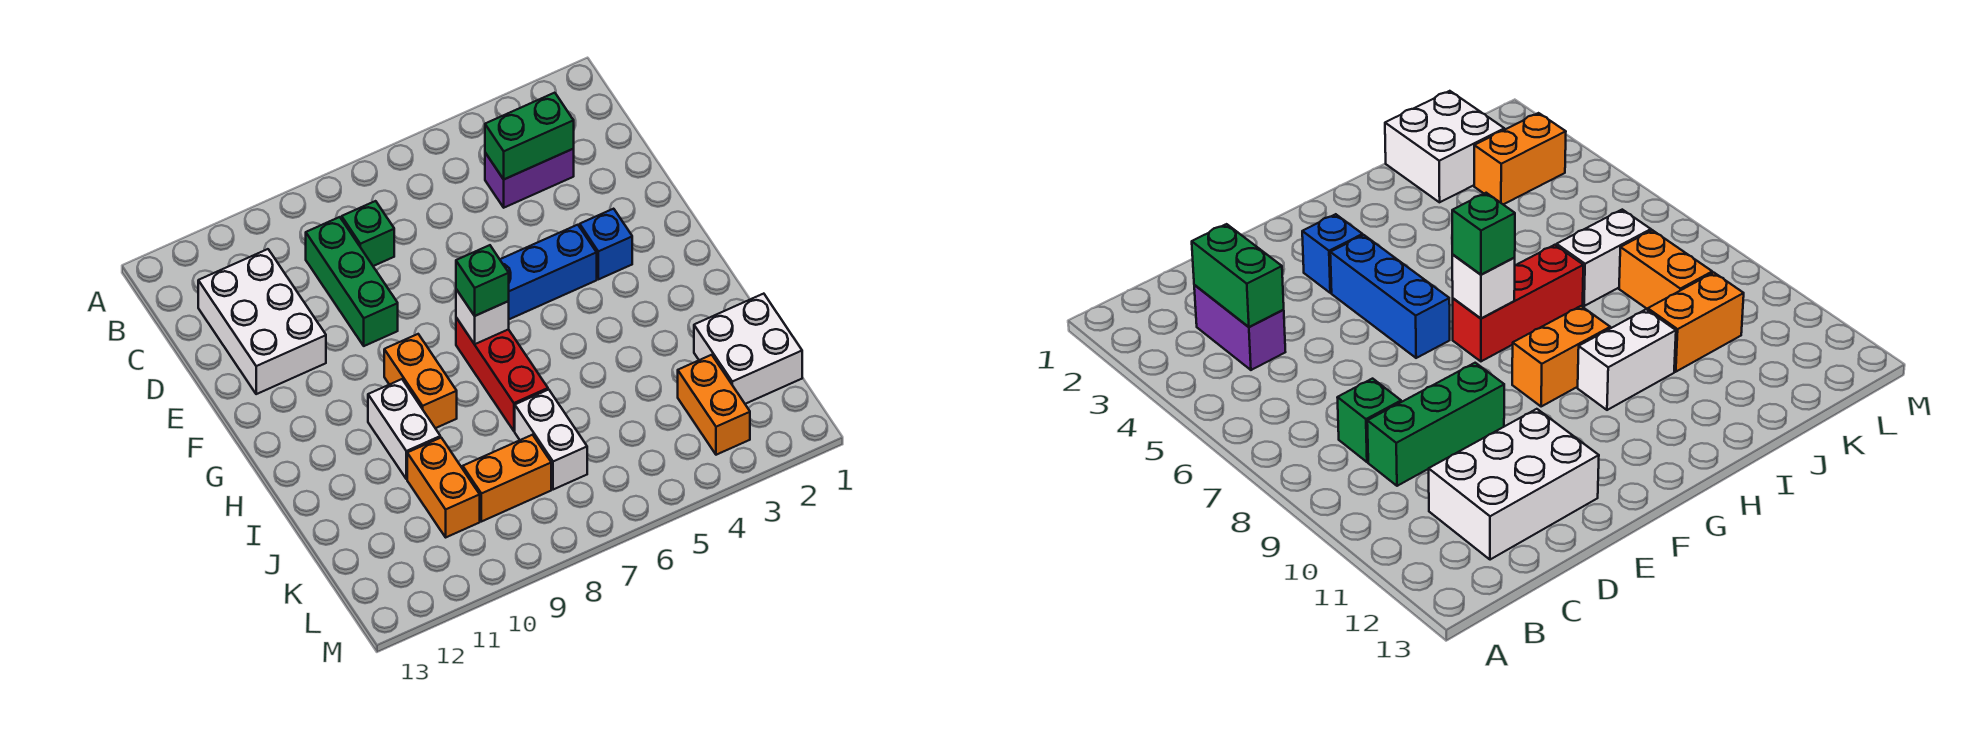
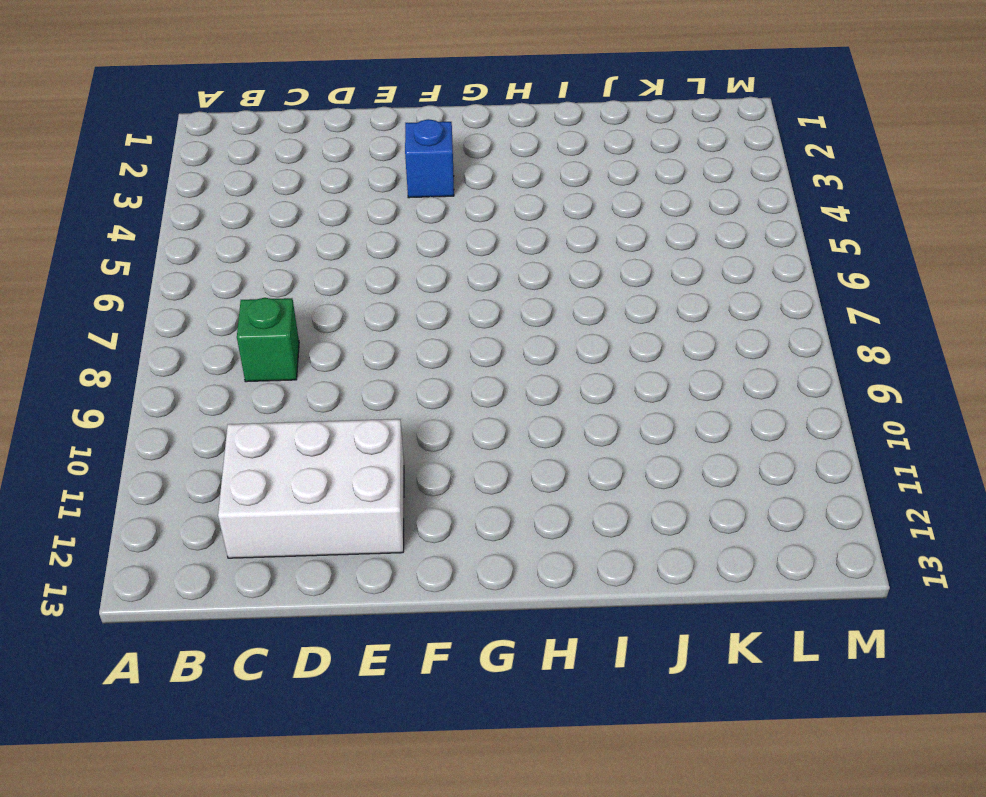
none -> purple brick C3:C4 level 1
none -> green brick C9:E9 level 1
none -> blue brick F4:F6 level 1

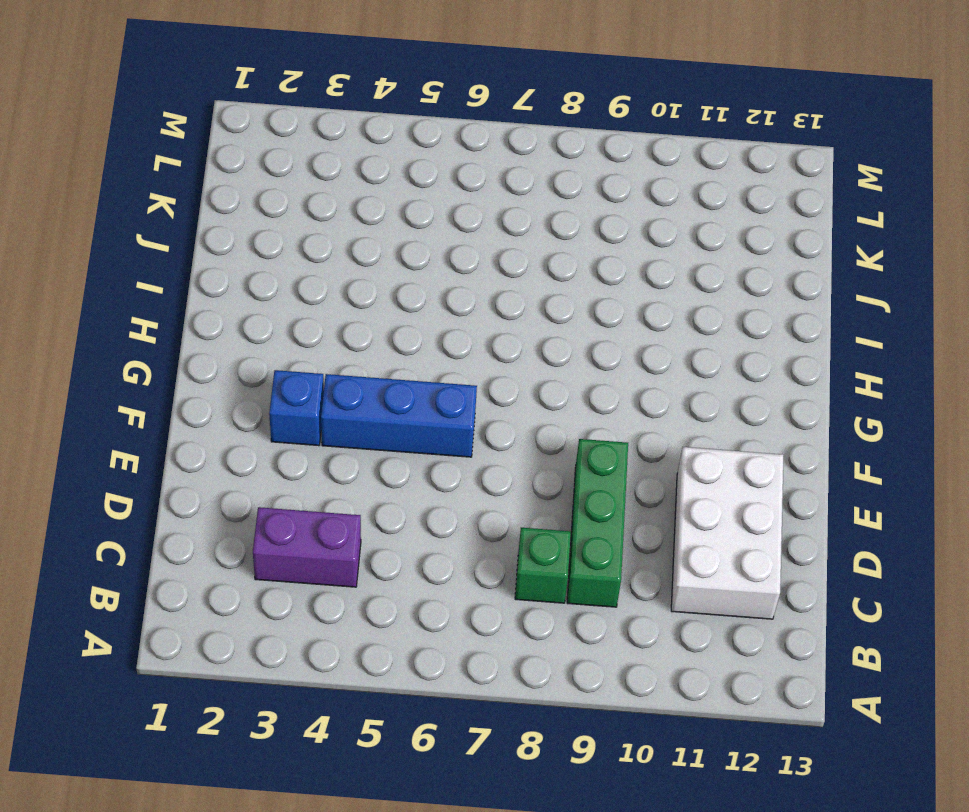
none -> red brick G7:I7 level 1
none -> orange brick G9:H9 level 1
none -> white brick H10:I10 level 1

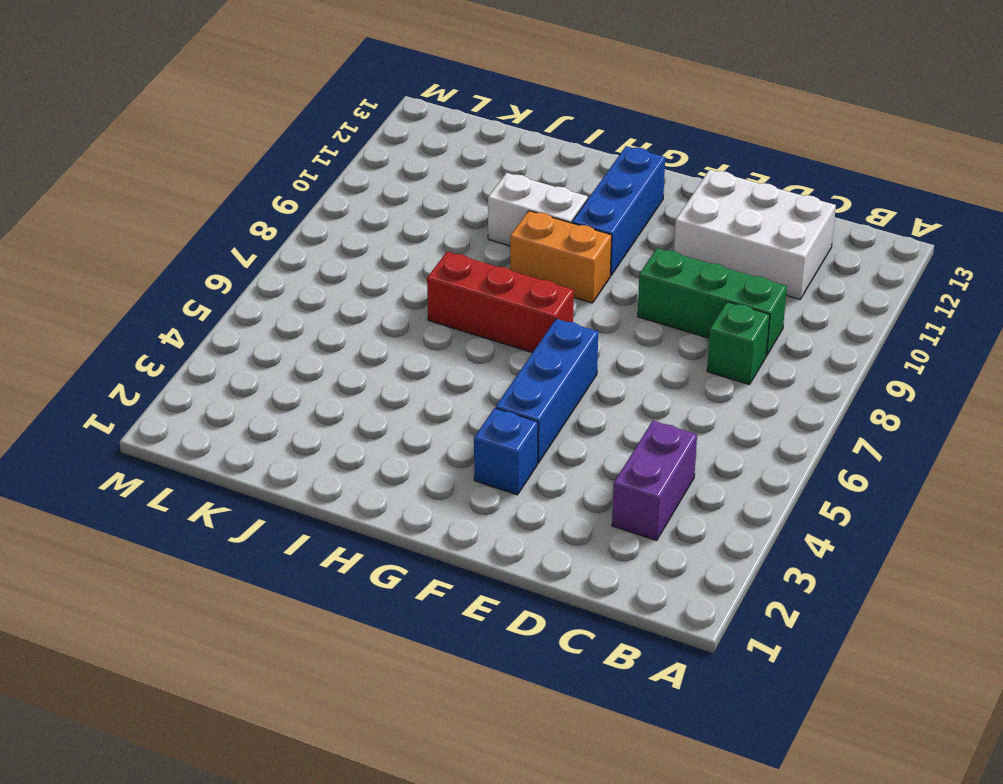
blue brick G10:G12 level 1 -> none
none -> white brick J1:K2 level 1
none -> white brick J7:K7 level 1
none -> orange brick J10:K10 level 1

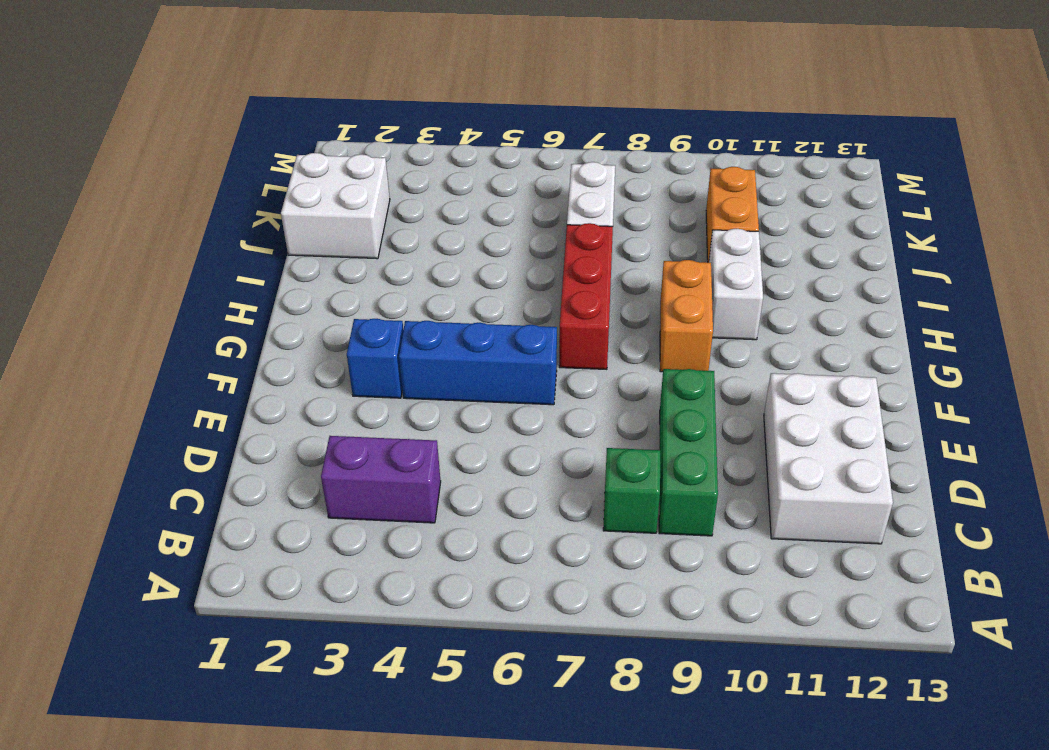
none -> orange brick K3:L3 level 1
none -> orange brick K8:K9 level 1
none -> green brick C3:C4 level 2

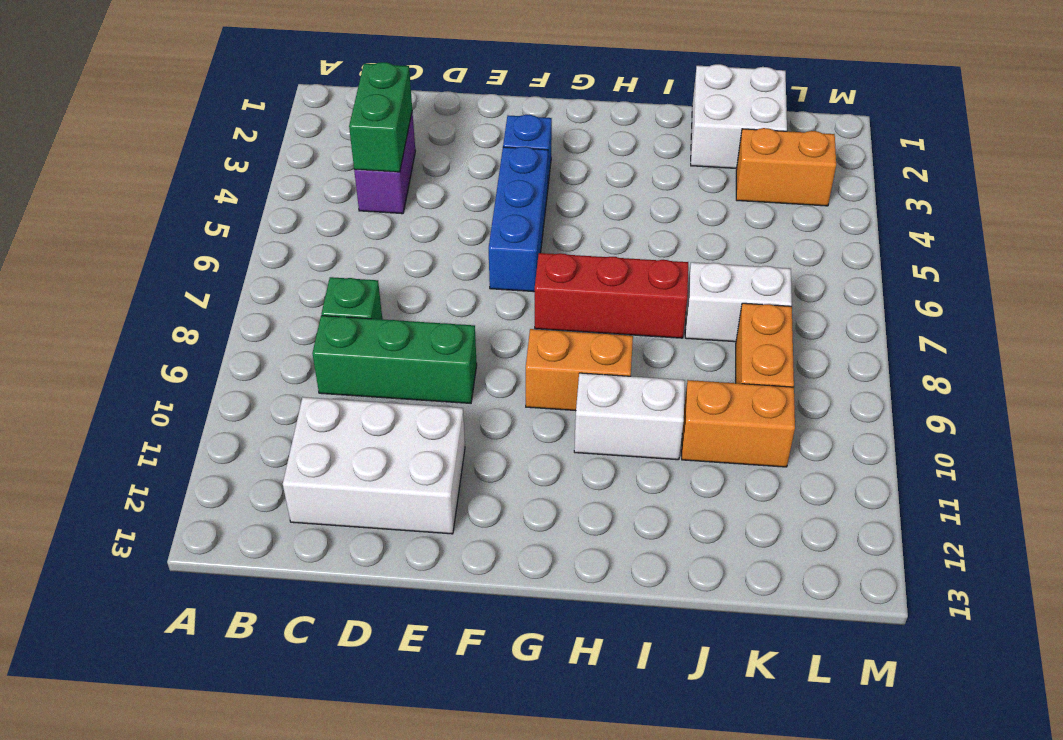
none -> white brick G7 level 2
none -> green brick G7 level 3

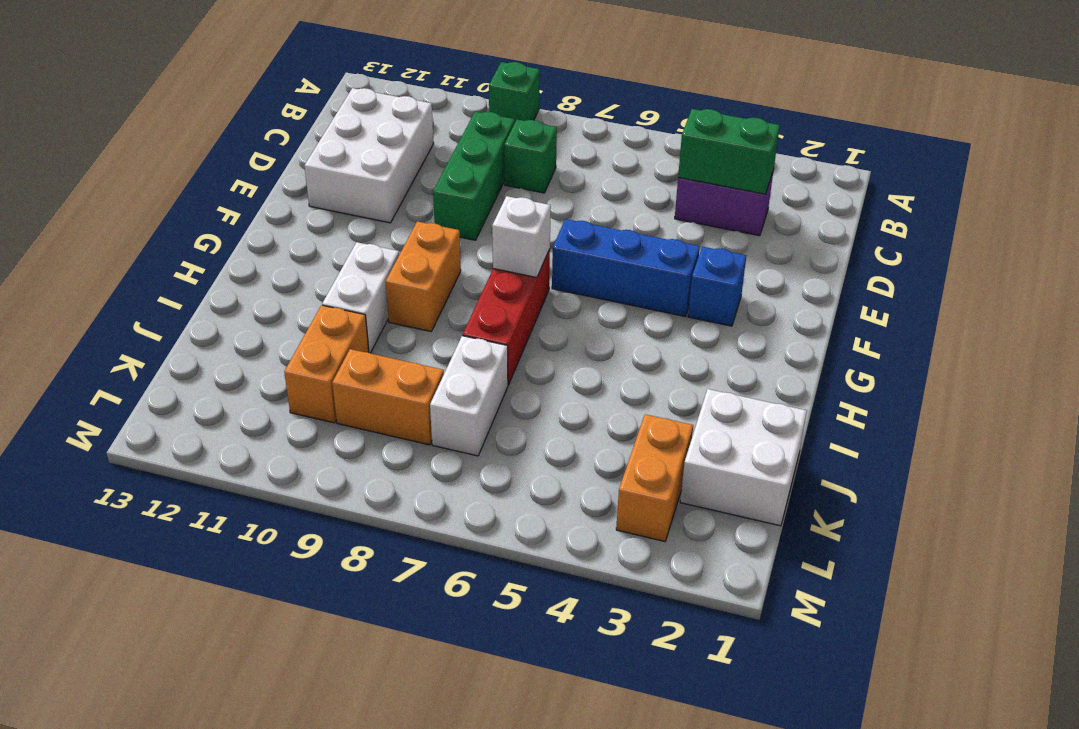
green brick A9 level 1 -> green brick G7 level 3

